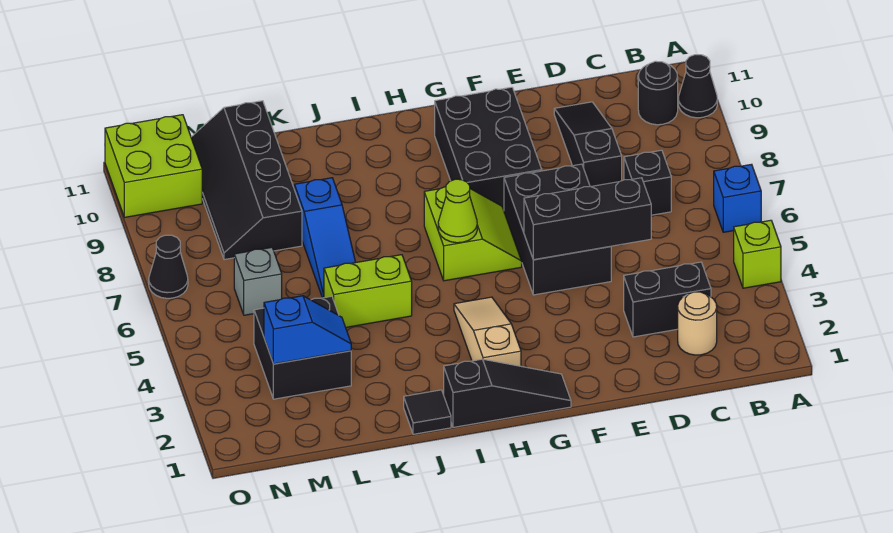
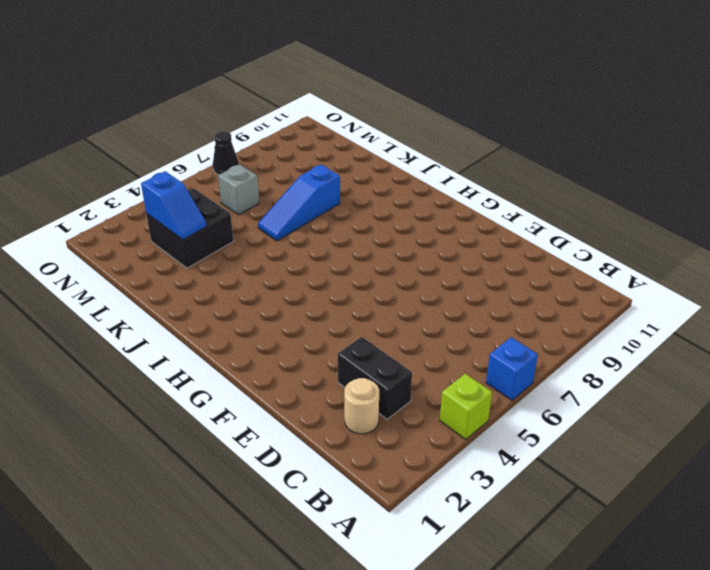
none -> black cone A10 level 1
none -> black round brick B10 level 1
none -> black brick C7 level 1

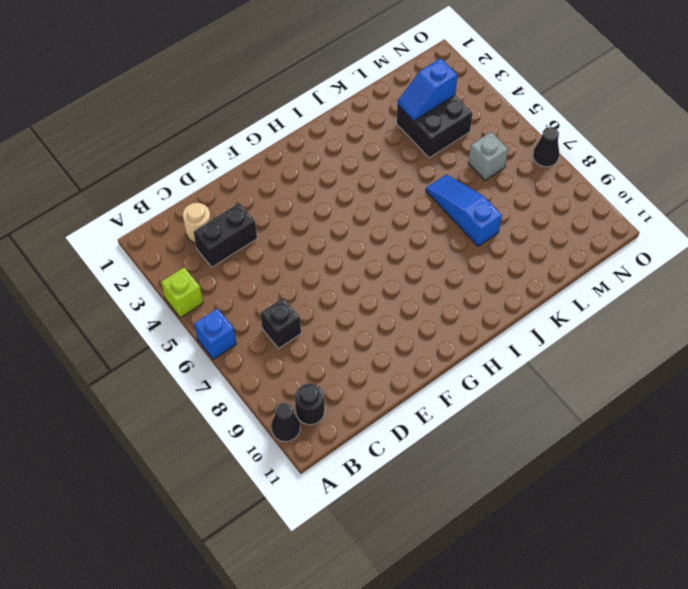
none -> black slope D8:D10 level 1 top 8
none -> black brick E5:F7 level 1
none -> black brick F8:G10 level 1

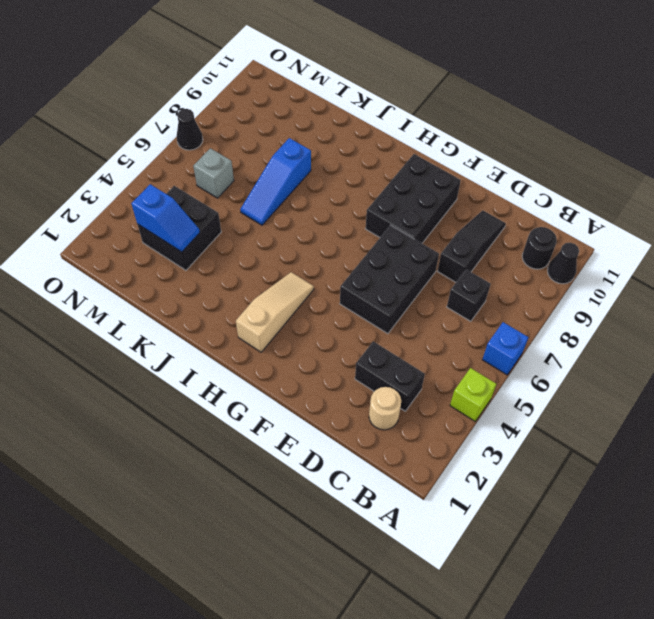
none -> black slope G1:I1 level 1 top I
none -> lime slope G6:H7 level 1 top H
none -> black tile J1 level 1

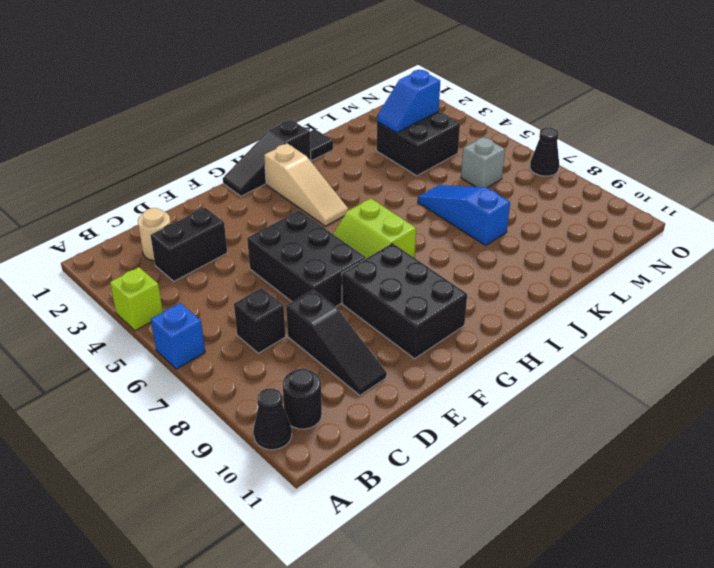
none -> lime brick J5:K5 level 1
none -> black slope L8:M11 level 1 top L
none -> lime brick N10:O11 level 1

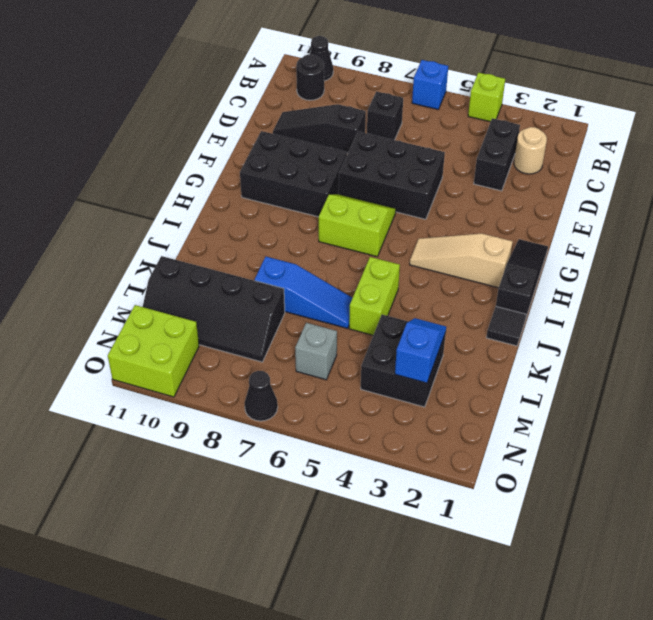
none -> black brick D5:F5 level 2
none -> lime cone H6 level 2

